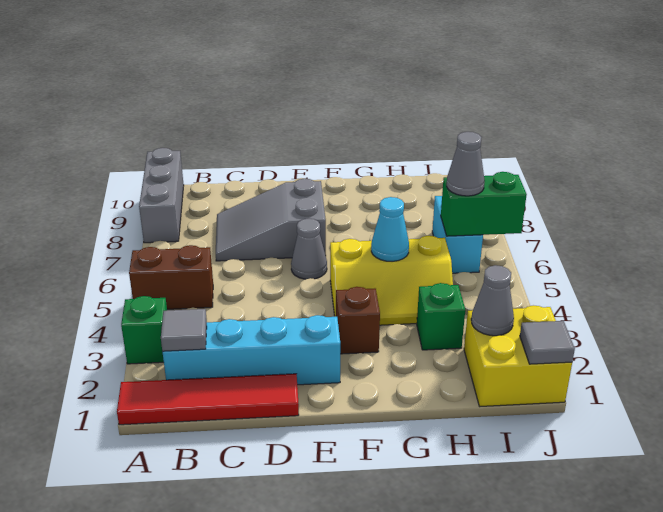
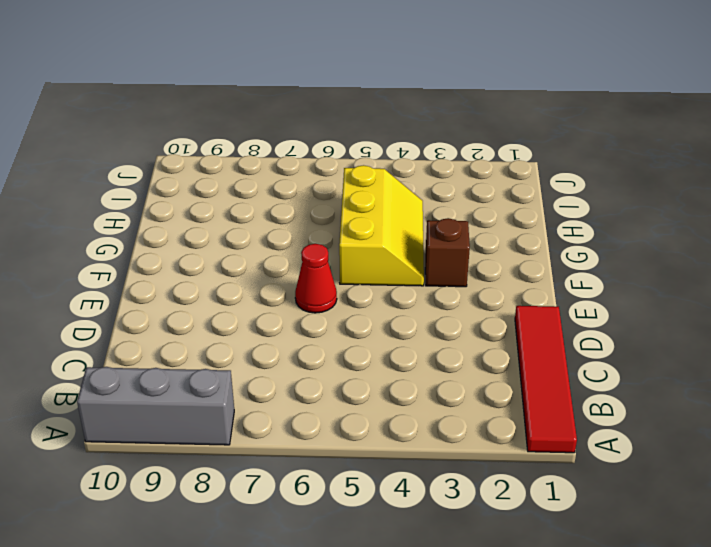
red cone E6 level 1 -> grey cone E6 level 1
none -> green brick A3 level 1
none -> brown brick A5:B5 level 1
none -> cyan brick B2:E2 level 1

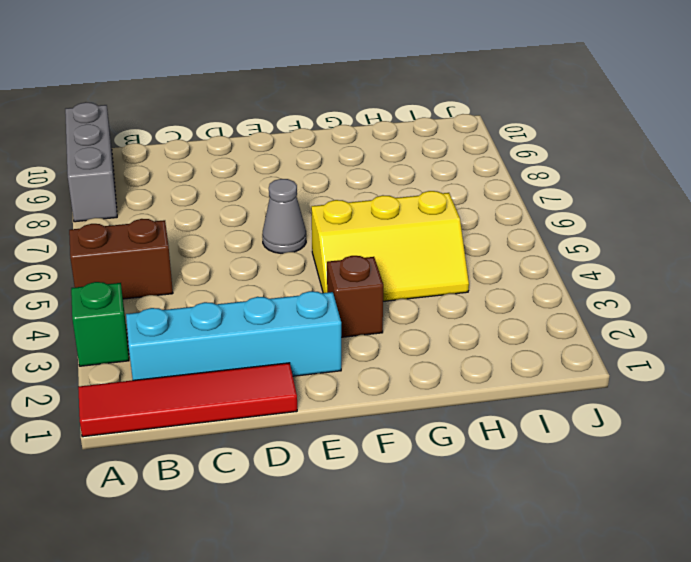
none -> grey slope C7:E8 level 1 top E
none -> green brick H3 level 1
none -> yellow brick I1:J2 level 1

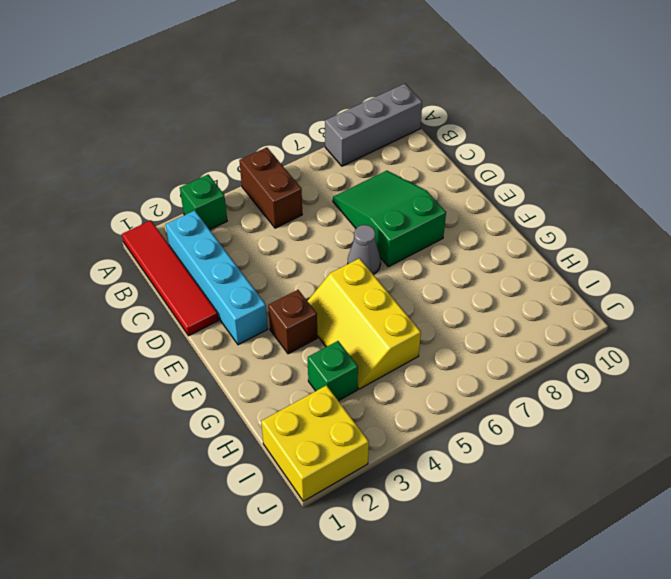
green slope C7:E8 level 1 top E -> grey slope C7:E8 level 1 top E
none -> cyan brick I6:I7 level 1
none -> grey tile B2 level 2
none -> cyan cone G5 level 2

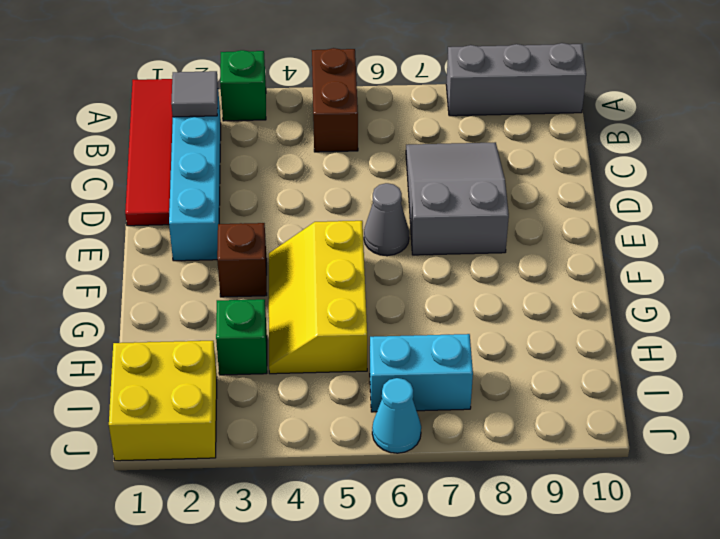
cyan cone J6 level 1 -> cyan cone G5 level 2
none -> grey cone I2 level 2
none -> green brick I6:J6 level 2
none -> grey tile J1 level 2

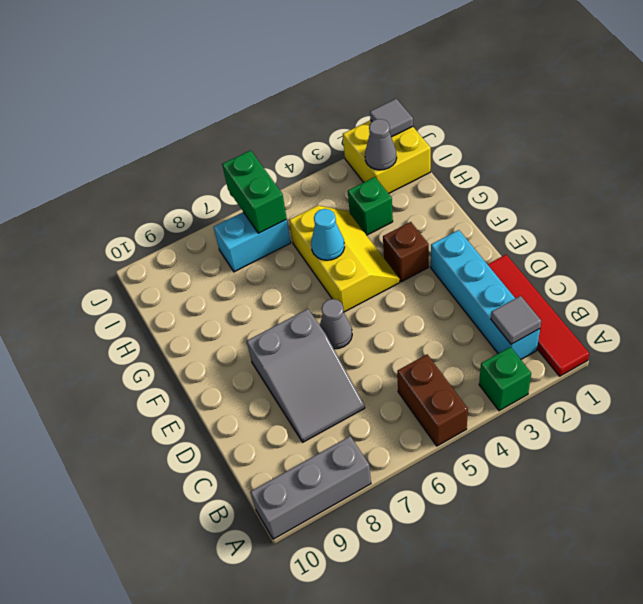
none -> grey cone I6 level 3

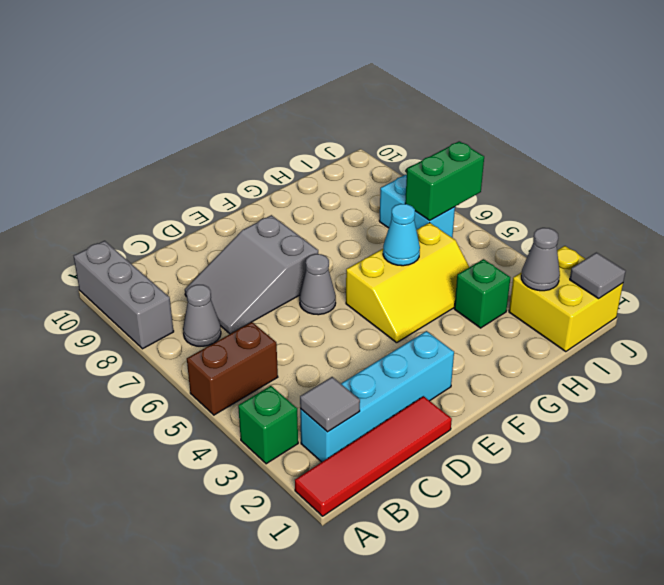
grey cone B7 level 1 -> grey cone I6 level 3
none -> brown brick F3 level 1

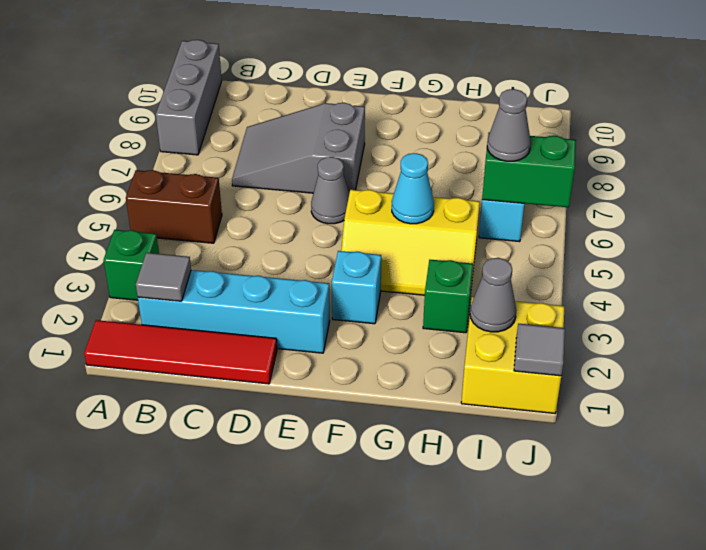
cyan brick F3 level 1 -> brown brick F3 level 1

